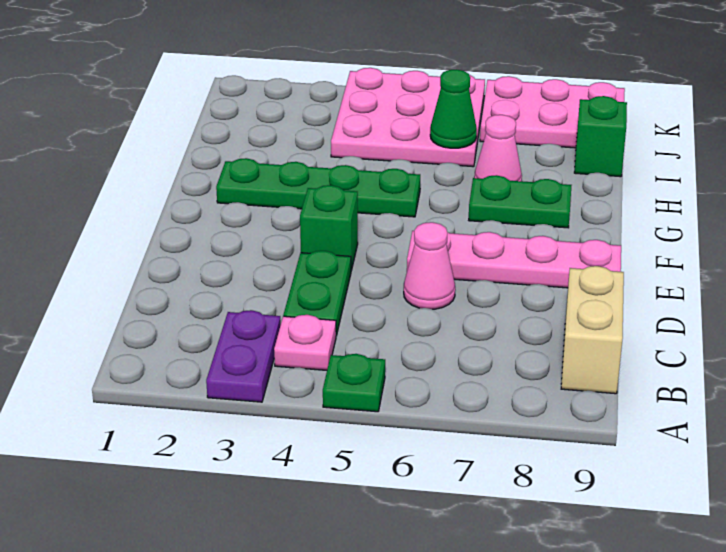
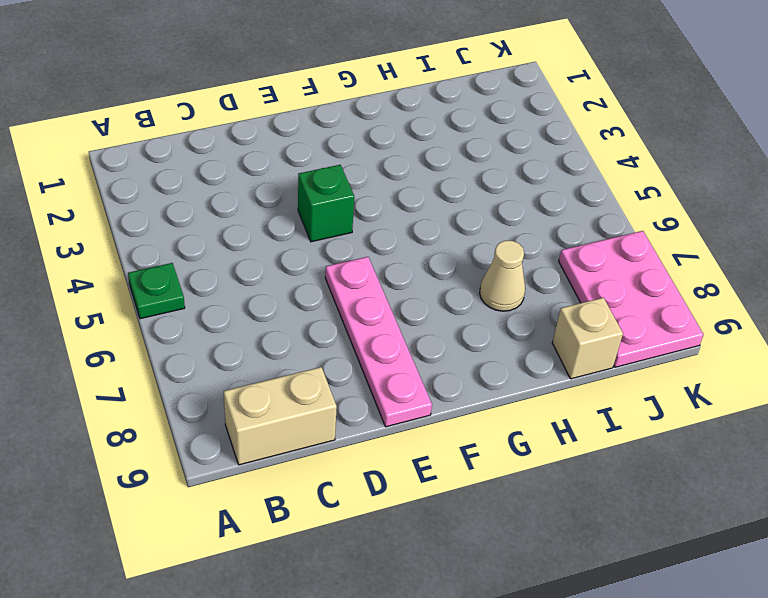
tan cone H7 level 1 -> pink cone H7 level 1
tan brick I9 level 1 -> green brick I9 level 1
none -> purple plate A3:B3 level 1
none -> pink plate B4 level 1
none -> green plate C4:D4 level 1

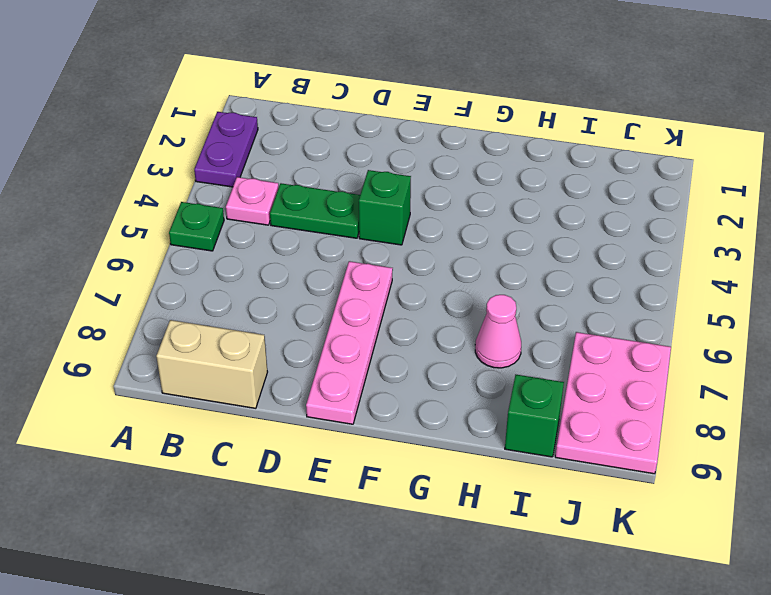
purple plate A2:A3 level 1 -> purple plate A3:B3 level 1
none -> pink cone D6 level 1
none -> green plate G2:G5 level 1
none -> green plate G7:G8 level 1

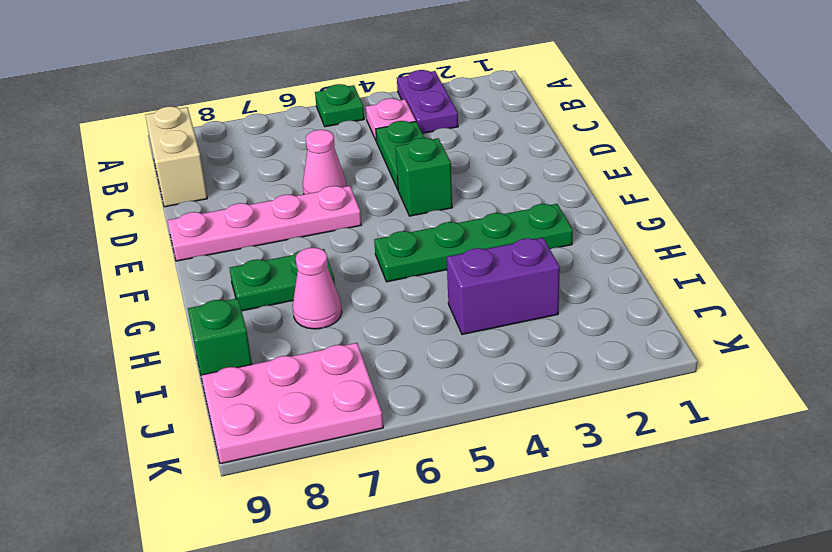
purple brick I3:I4 level 1 -> pink plate I4:K6 level 1
none -> green cone I6 level 2

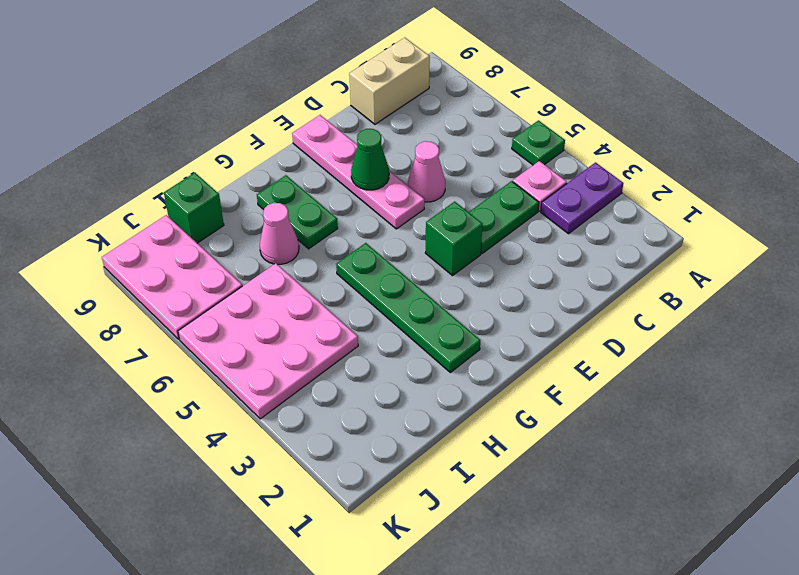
green cone E7 level 2 -> green cone I6 level 2

